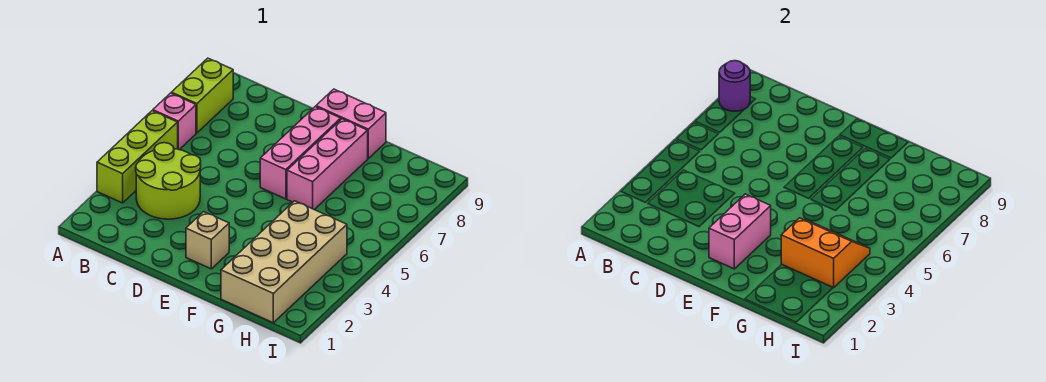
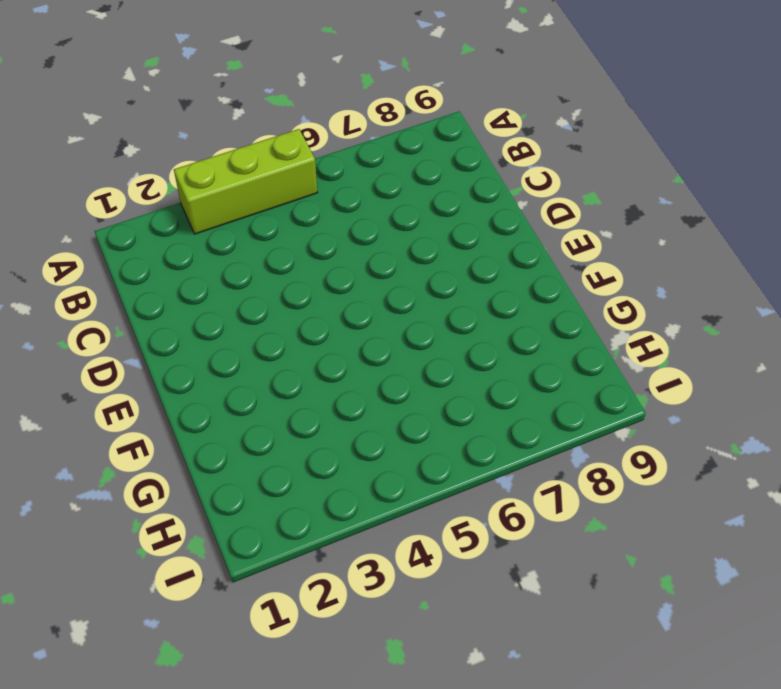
none -> pink brick A6 level 1
none -> lime brick A7:A8 level 1
none -> lime round brick B3:C4 level 1

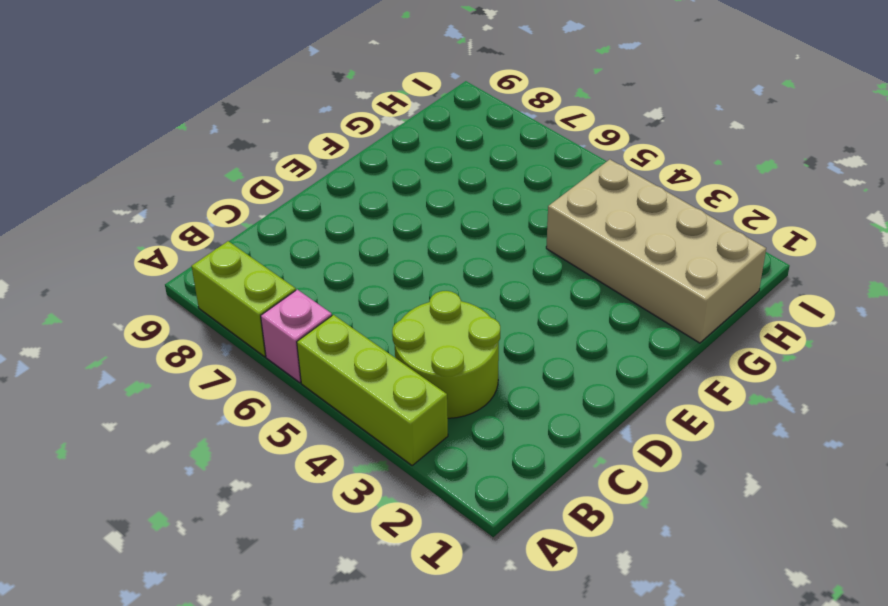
none -> tan brick E2 level 1
none -> pink brick E6:E8 level 1
none -> pink brick E9:F9 level 1

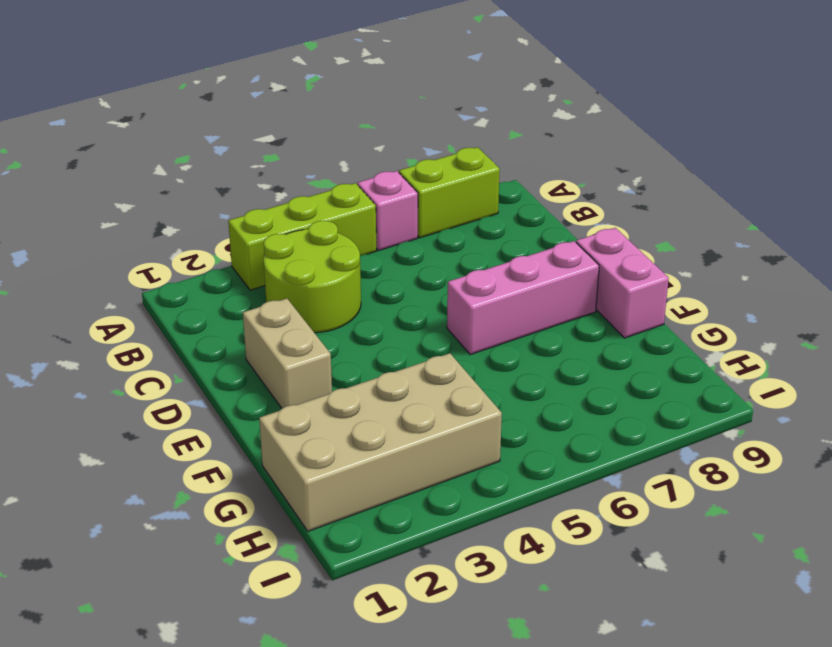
tan brick D2:E2 level 1 -> tan brick E2 level 1
none -> pink brick F6:F8 level 1
none -> purple round brick A8 level 2
none -> pink brick E2:E3 level 2

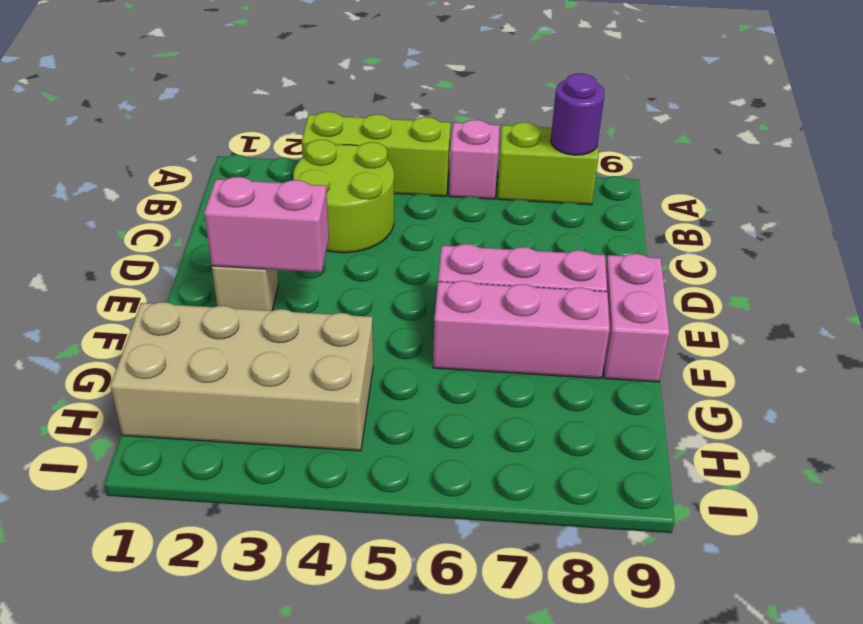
none -> orange slope G3:H4 level 2 top 3

